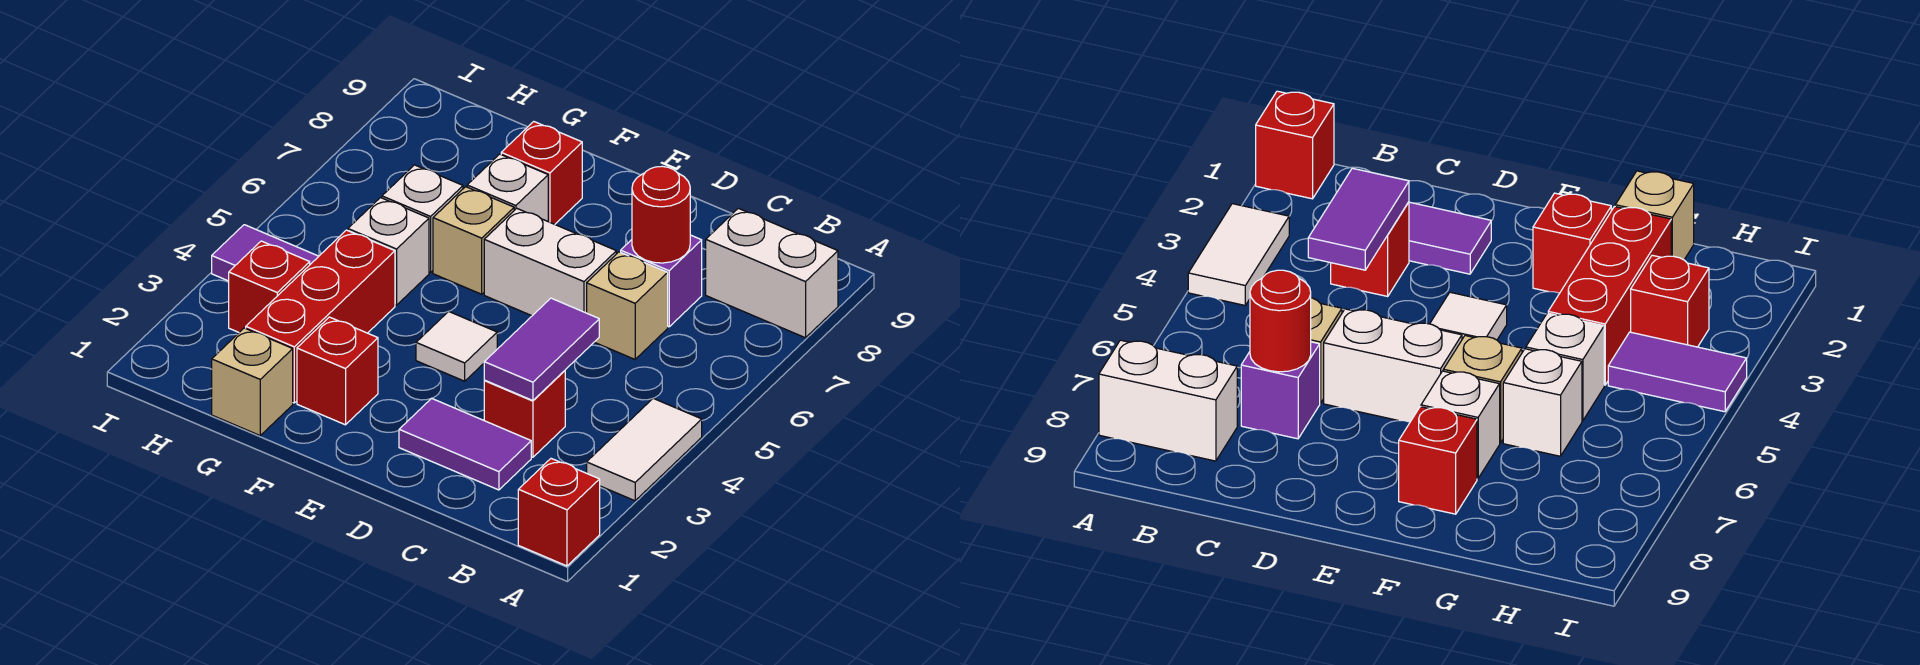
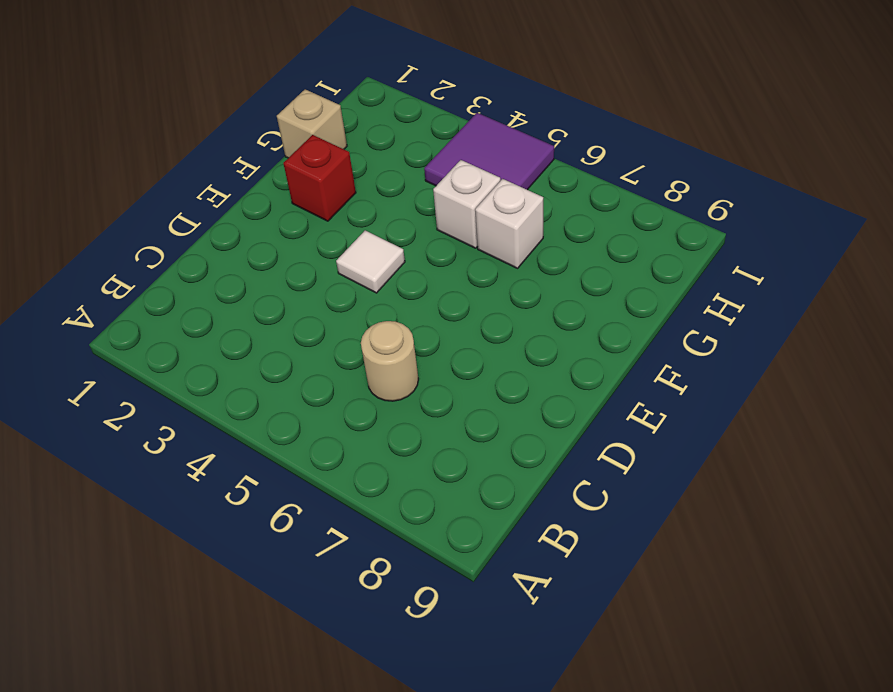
tan round brick C6 level 1 -> tan brick C6 level 1
purple tile H4:I5 level 1 -> purple tile H4:I4 level 1
none -> red brick A1 level 1
none -> white tile A3:A4 level 1
none -> white brick A8:B8 level 1

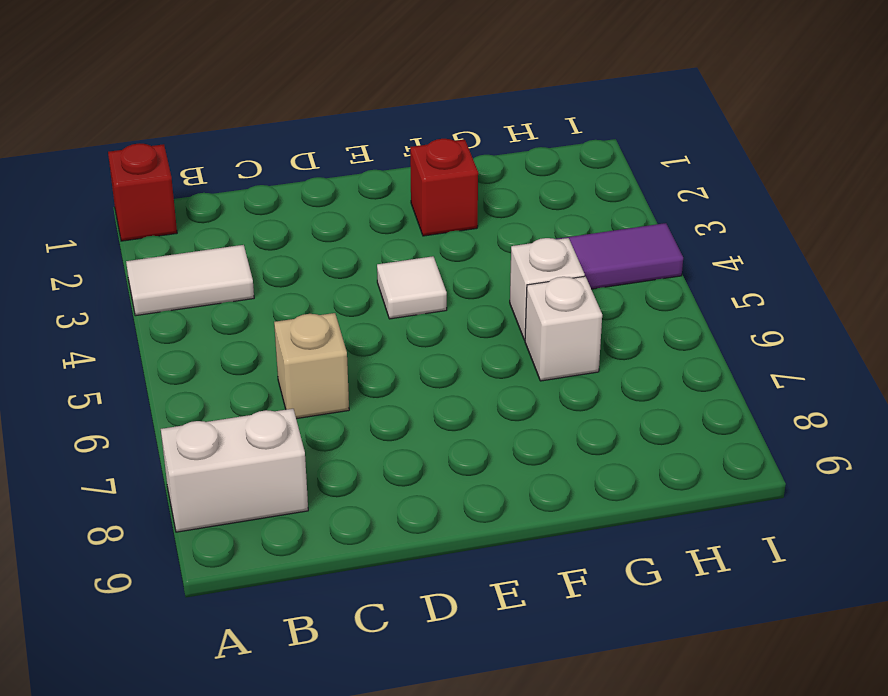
white tile A3:B3 level 1 -> white tile A3:A4 level 1
none -> purple tile C2:D2 level 1
none -> red brick C3 level 1
none -> purple brick C7 level 1

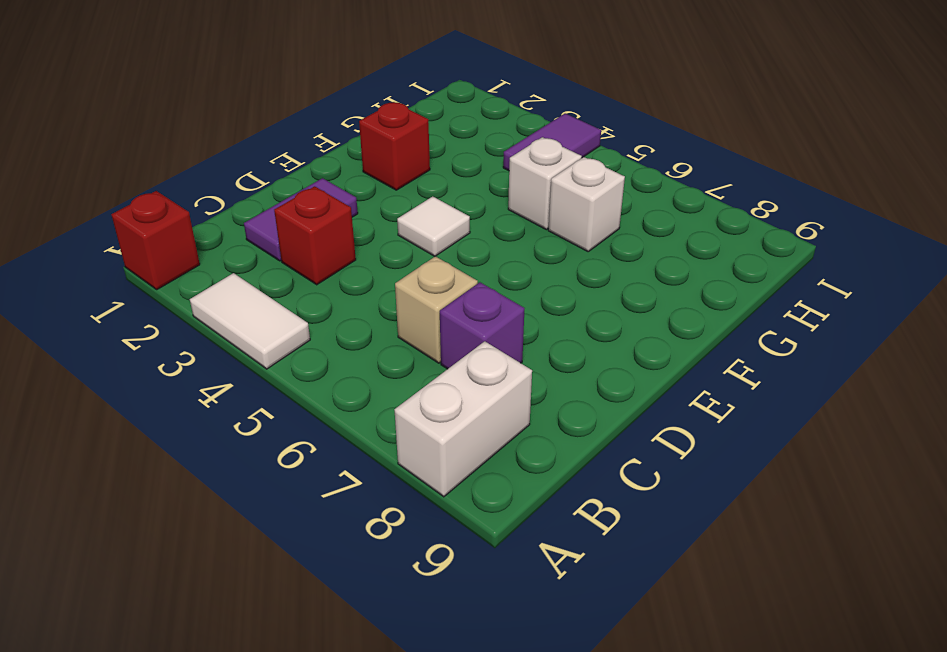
none -> white brick D6:E6 level 1
none -> tan brick F6 level 1
none -> white brick F7 level 1

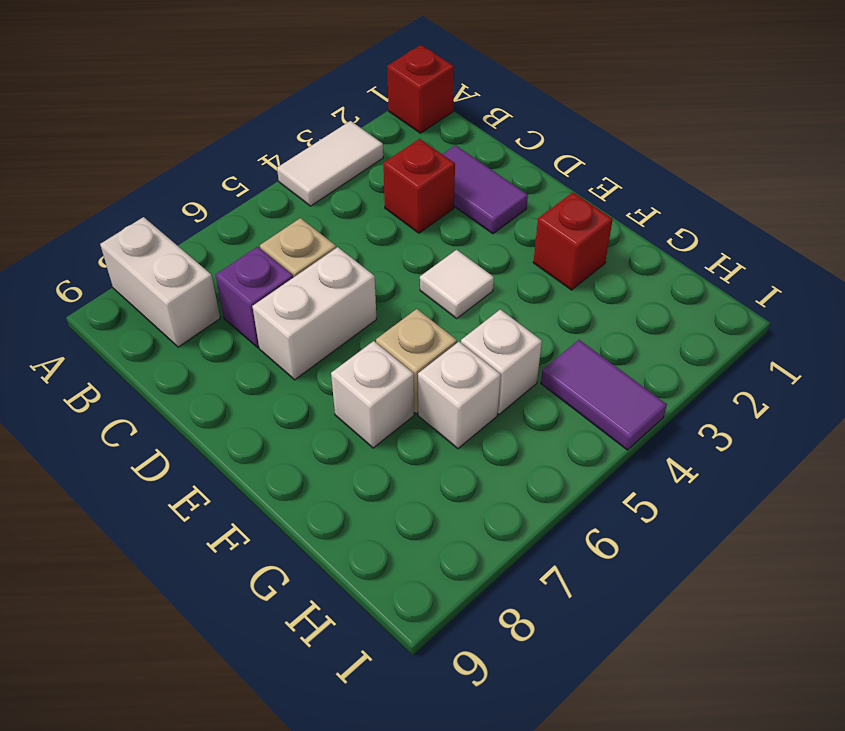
white brick D6:D7 level 1 -> white brick D6:E6 level 1
none -> red brick F8 level 1
none -> tan brick G1 level 1
none -> red brick G2:G4 level 1

